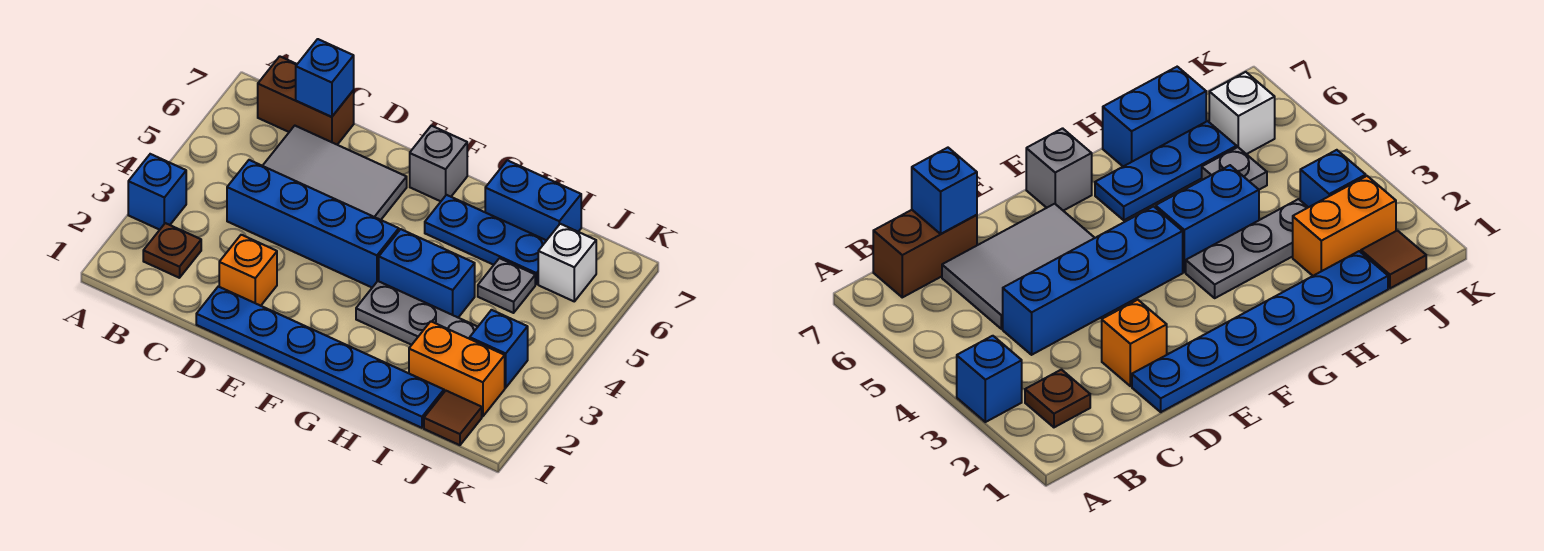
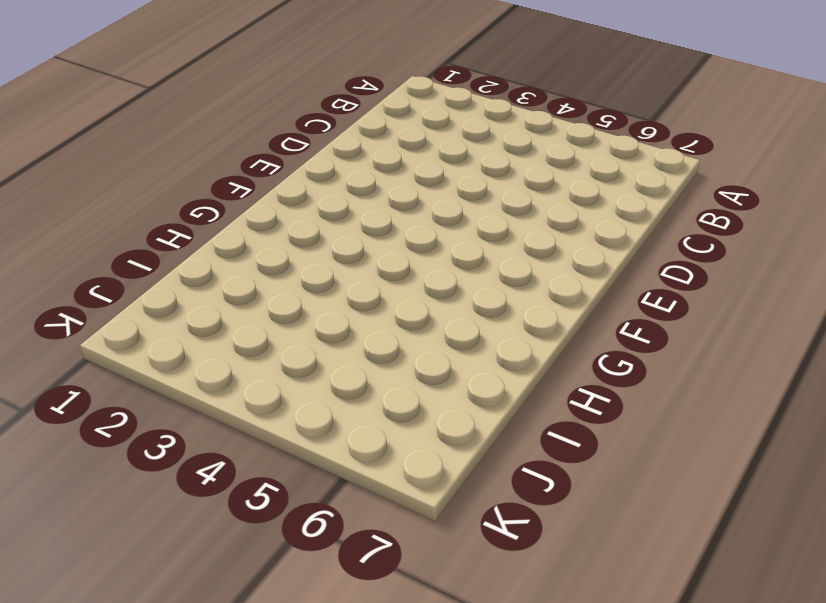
none -> blue brick A3 level 1
none -> brown plate B2 level 1
none -> brown brick B7:C7 level 1

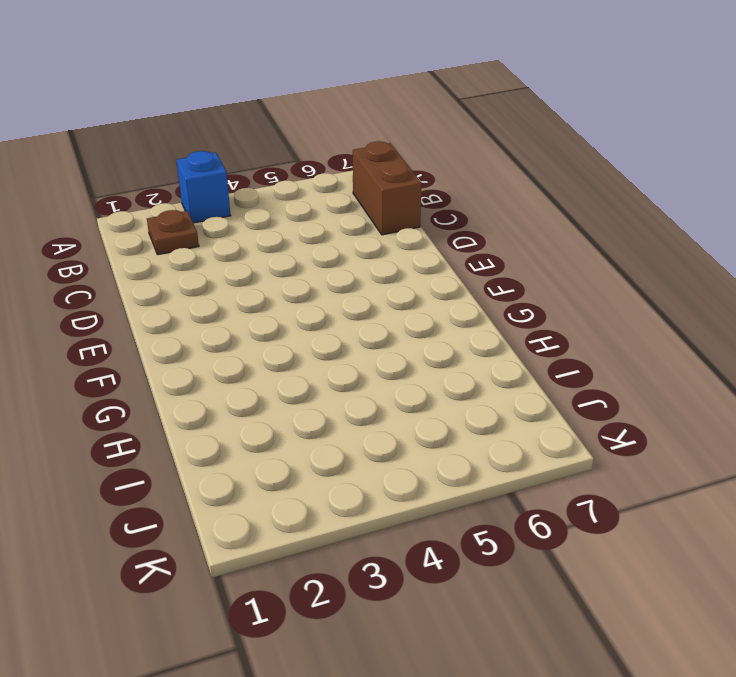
none -> blue brick C4:F4 level 1
none -> grey tile C5:E6 level 1
none -> blue plate D1:I1 level 1

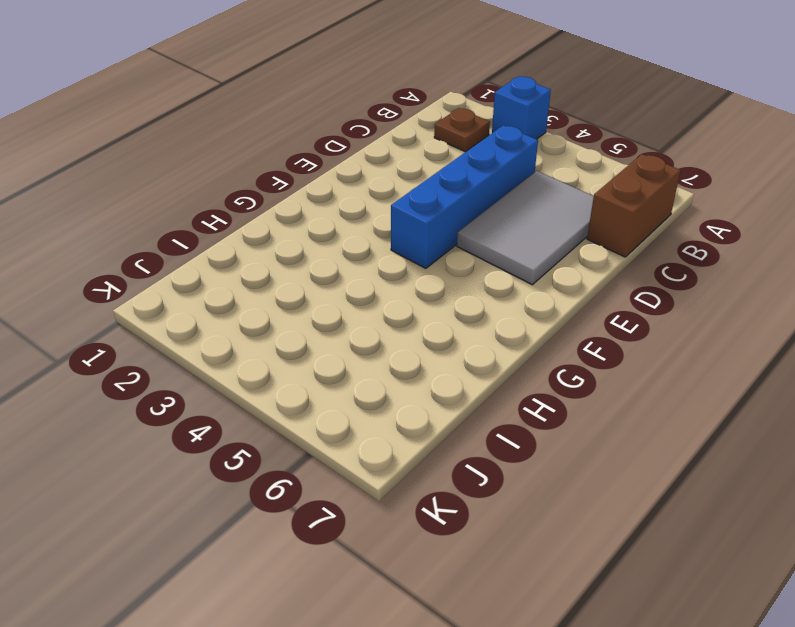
none -> blue plate D1:I1 level 1
none -> orange brick D2 level 1
none -> grey brick F7 level 1

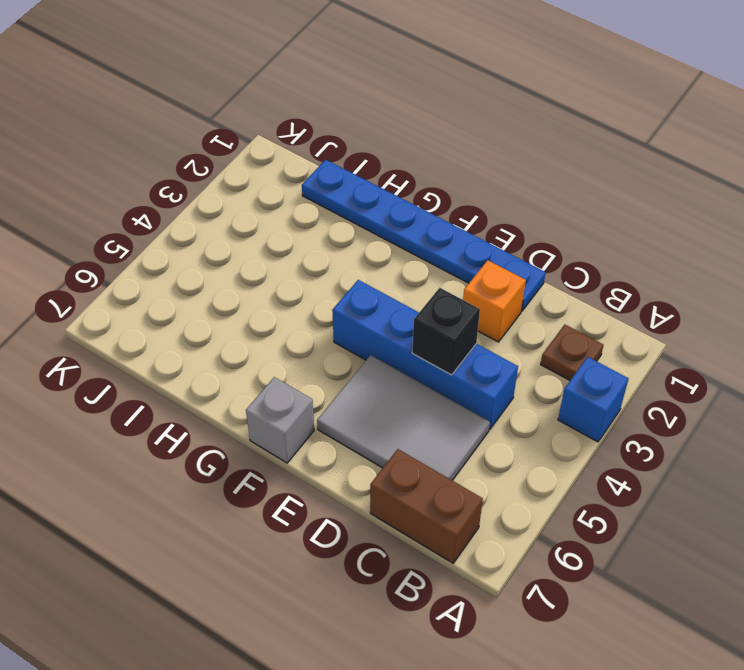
black brick D4 level 2 -> none
none -> grey plate G3:I3 level 1
none -> blue brick G4:H4 level 1
none -> blue plate G6:I6 level 1

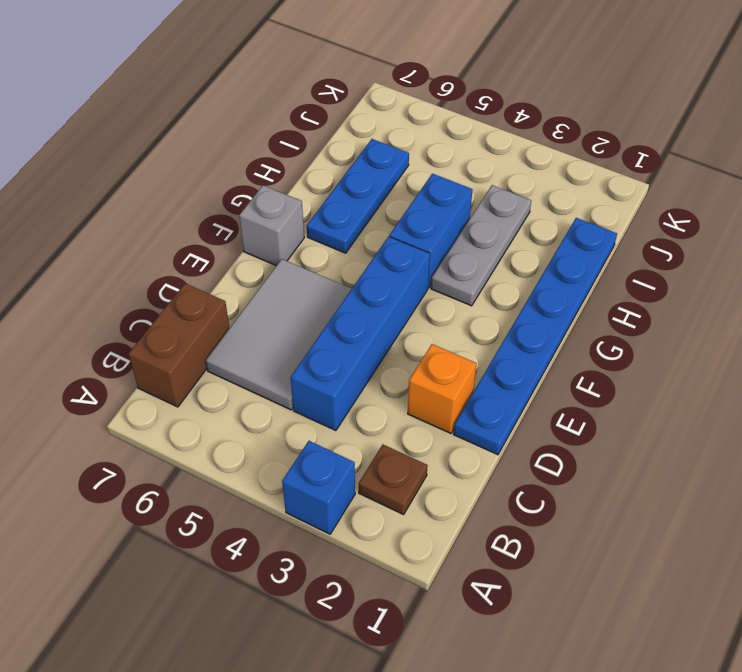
none -> blue brick H7:I7 level 1
none -> orange brick I2:J2 level 1
none -> grey plate I5 level 1

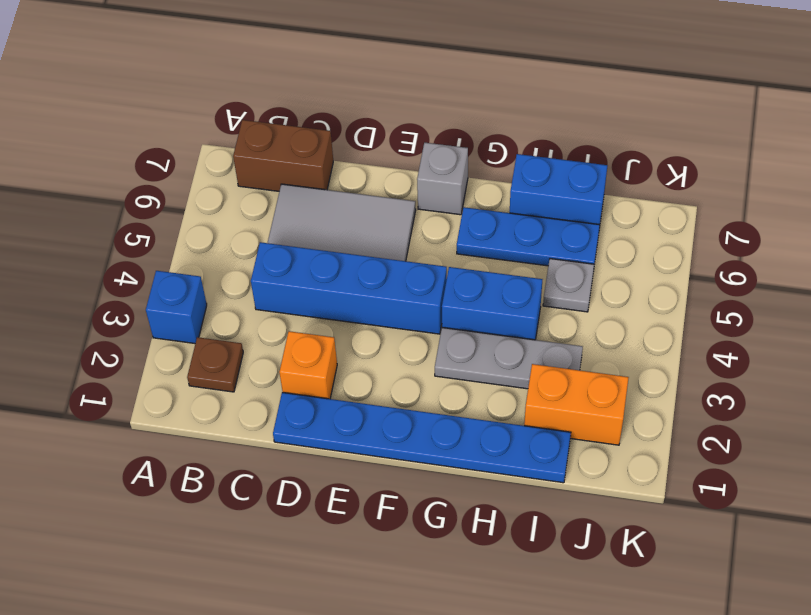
none -> brown tile J1 level 1
none -> blue brick J3 level 1
none -> white brick J6 level 1

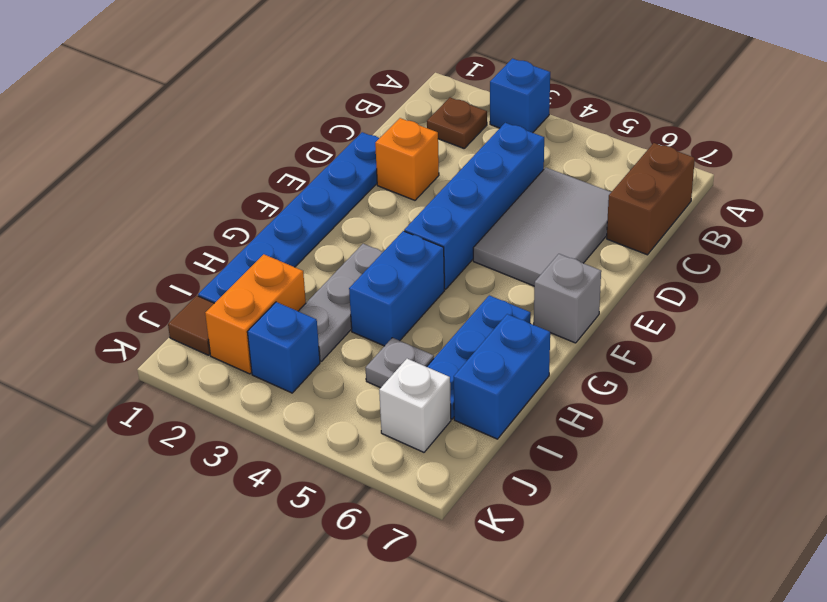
none -> blue brick C7 level 2

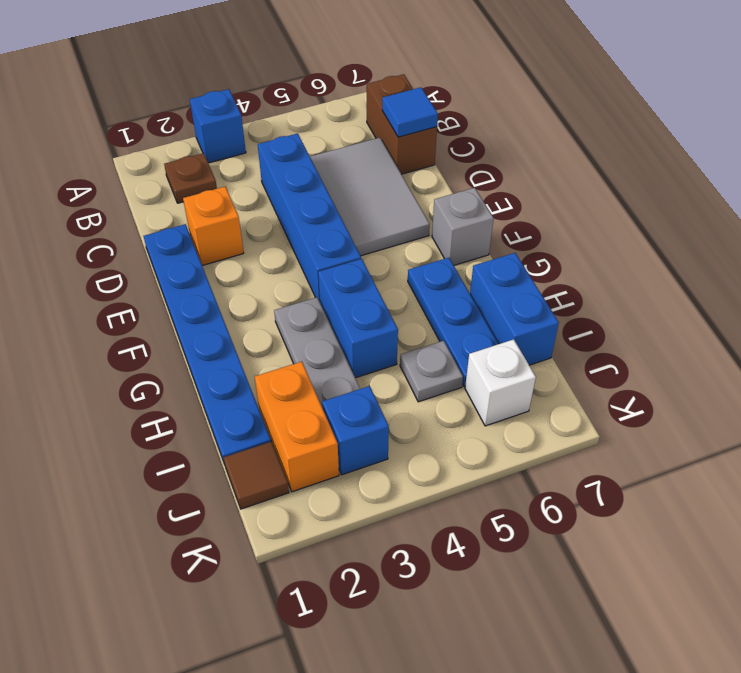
blue tile C7 level 2 -> blue brick C7 level 2

